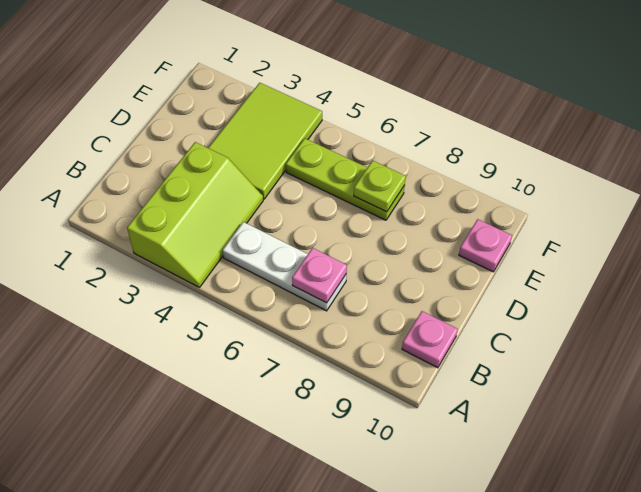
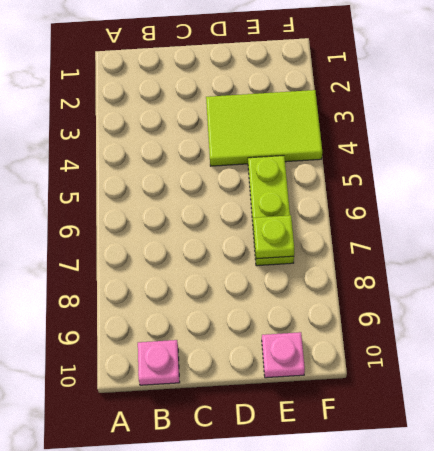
none -> lime slope A3:C4 level 1 top 3
none -> white plate B5:B7 level 1

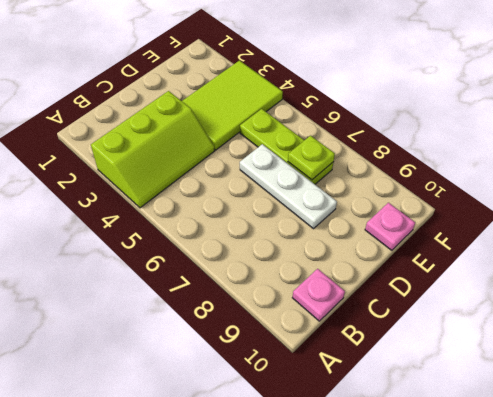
white plate D6:D8 level 1 -> white plate B5:B7 level 1
none -> pink plate B7 level 2

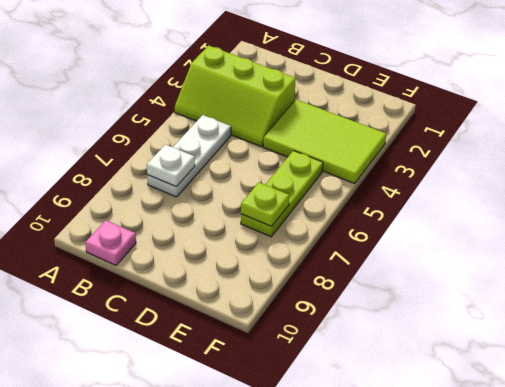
white plate B7 level 2 -> pink plate B7 level 2
none -> pink plate E10 level 1

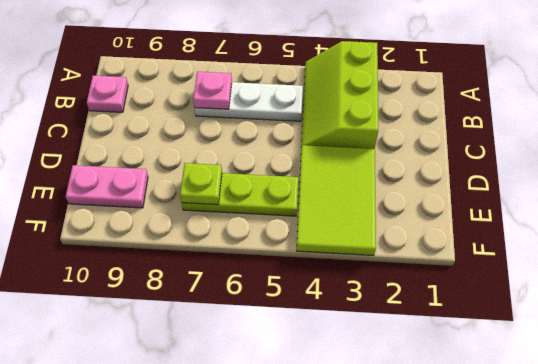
pink plate E9:E10 level 1 -> pink plate E10 level 1

